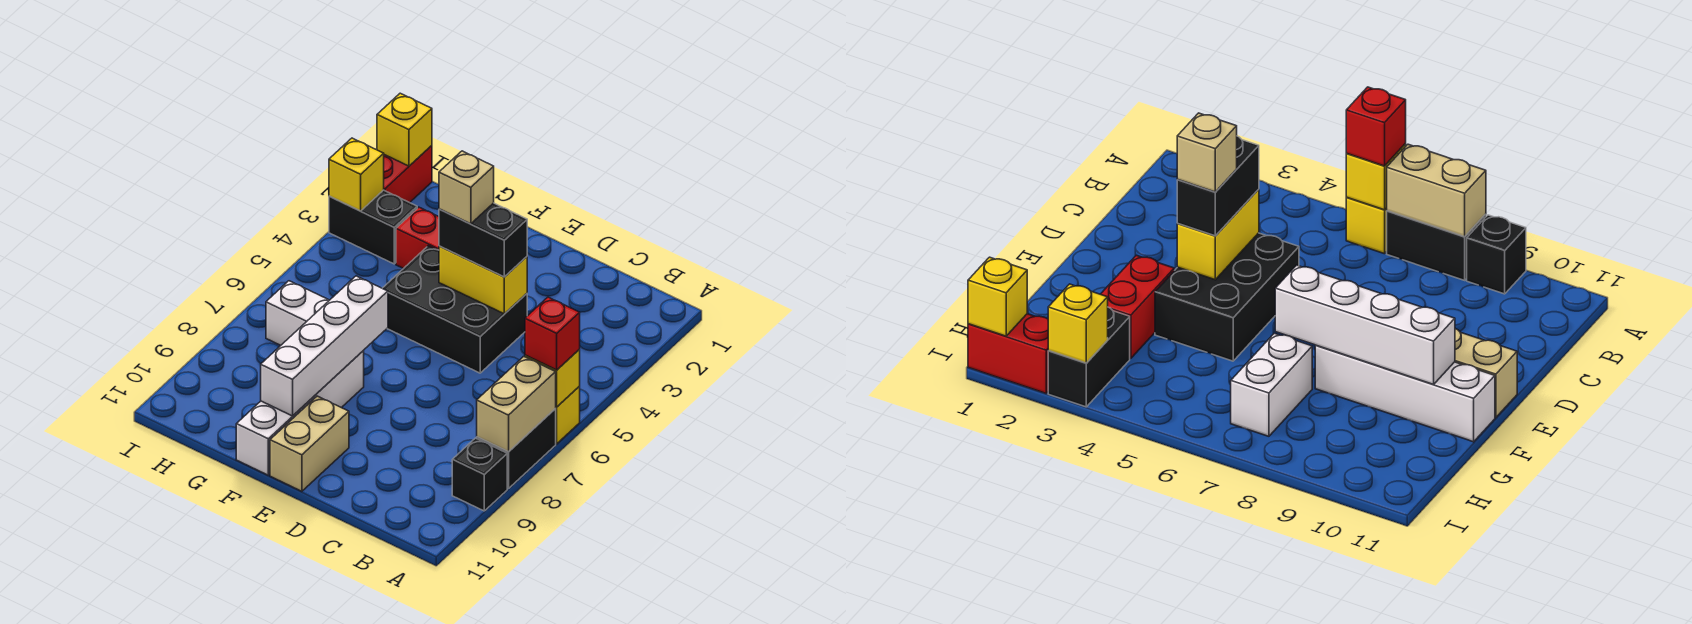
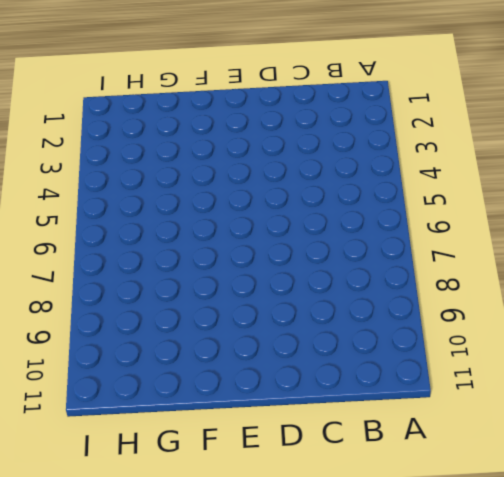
none -> yellow brick A6 level 1
none -> black brick A7:A8 level 1
none -> black brick A9 level 1

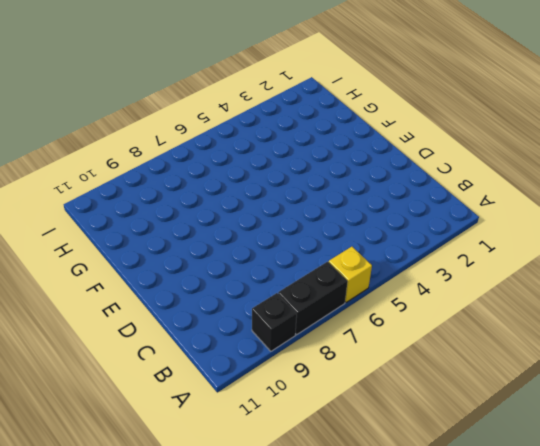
none -> black brick D4:F5 level 1
none -> tan brick E10:E11 level 1
none -> red brick F3:G3 level 1

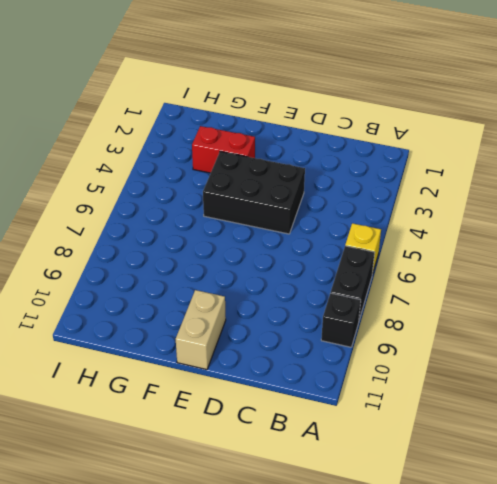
none -> white brick F8:F11 level 1
none -> white brick G7:H7 level 1
none -> black brick H3:I3 level 1

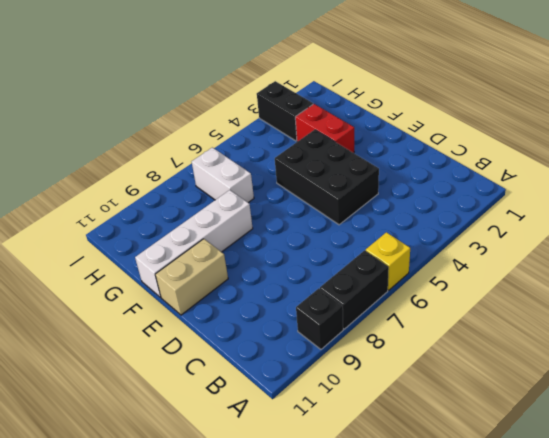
none -> red brick I1:I2 level 1
none -> yellow brick A6 level 2
none -> tan brick A7:A8 level 2

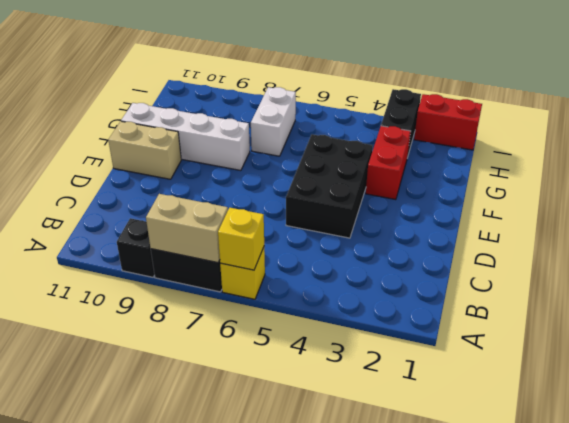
none -> yellow brick D4:E4 level 2
none -> white brick F7:F10 level 2
none -> yellow brick I1 level 2

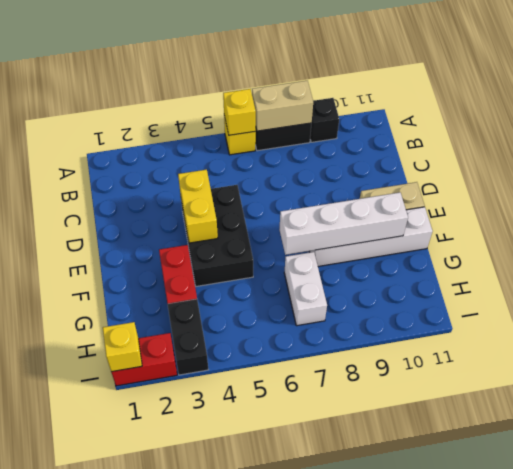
none -> yellow brick I3 level 2
none -> red brick A6 level 3
none -> black brick D4:E4 level 3

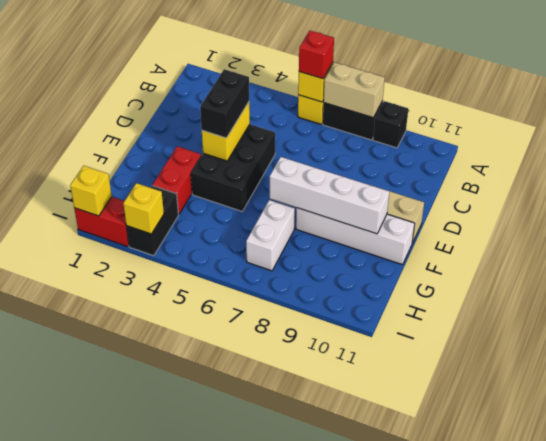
none -> tan brick E4 level 4

